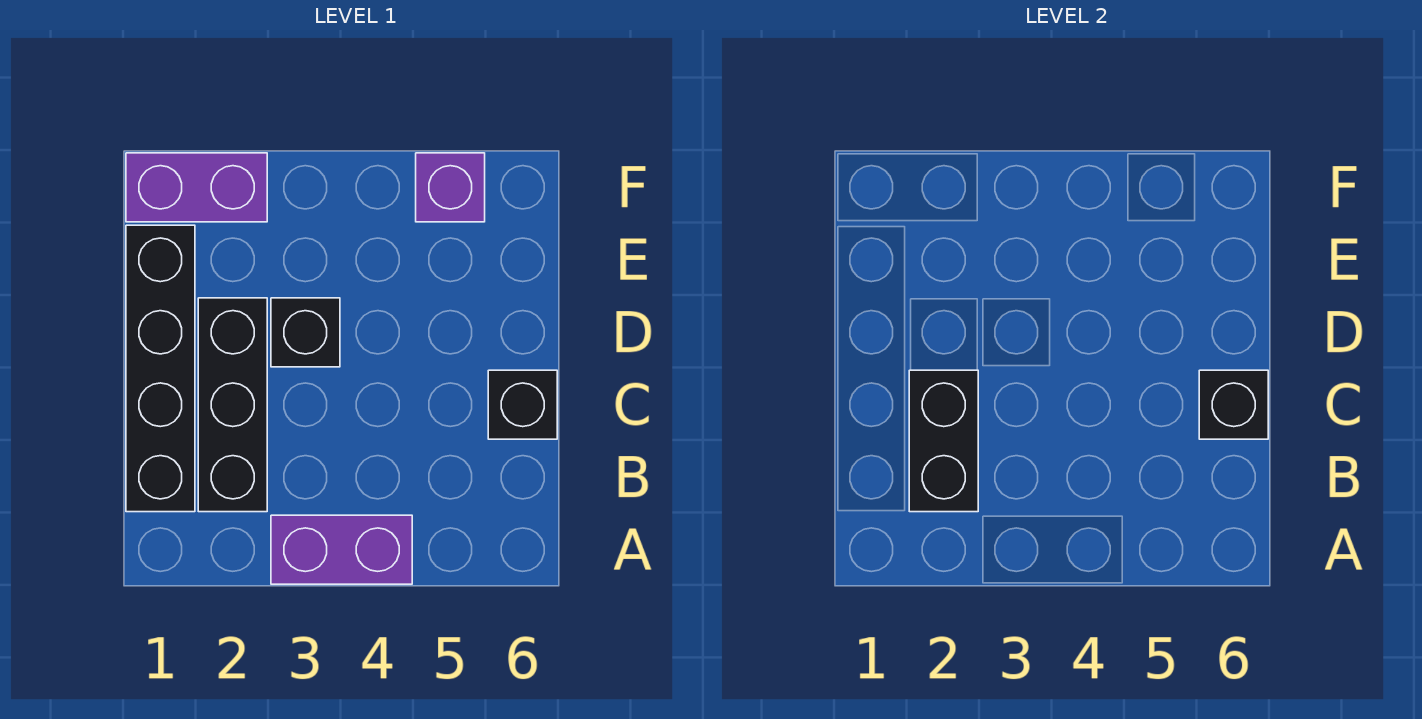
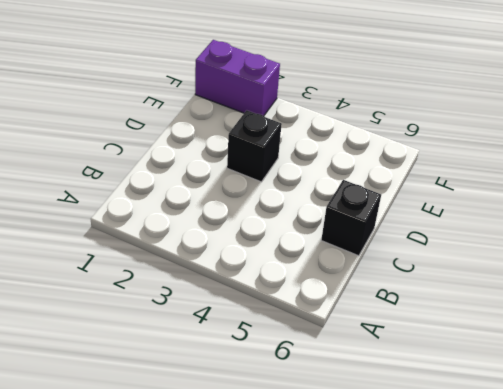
none -> purple brick A3:A4 level 1
none -> black brick B1:E1 level 1

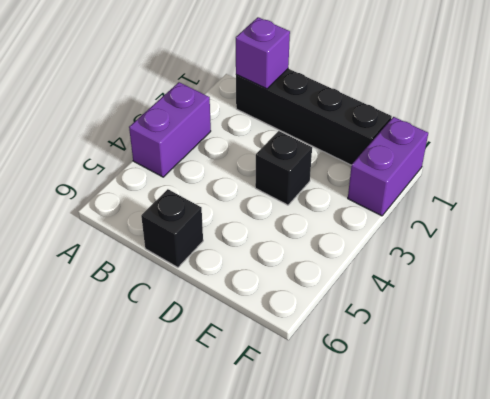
purple brick B1 level 2 -> purple brick F5 level 1
none -> black brick B2:D2 level 1
none -> black brick B2:C2 level 2

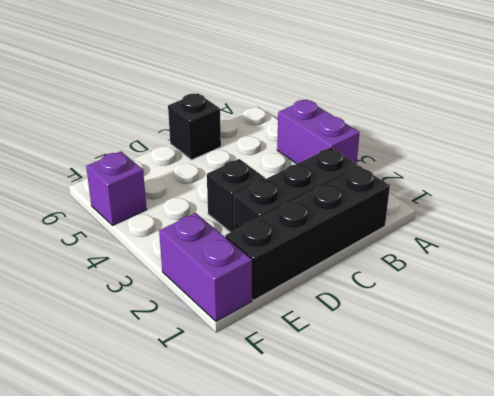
none -> black brick B2:C2 level 2
none -> black brick C6 level 2

